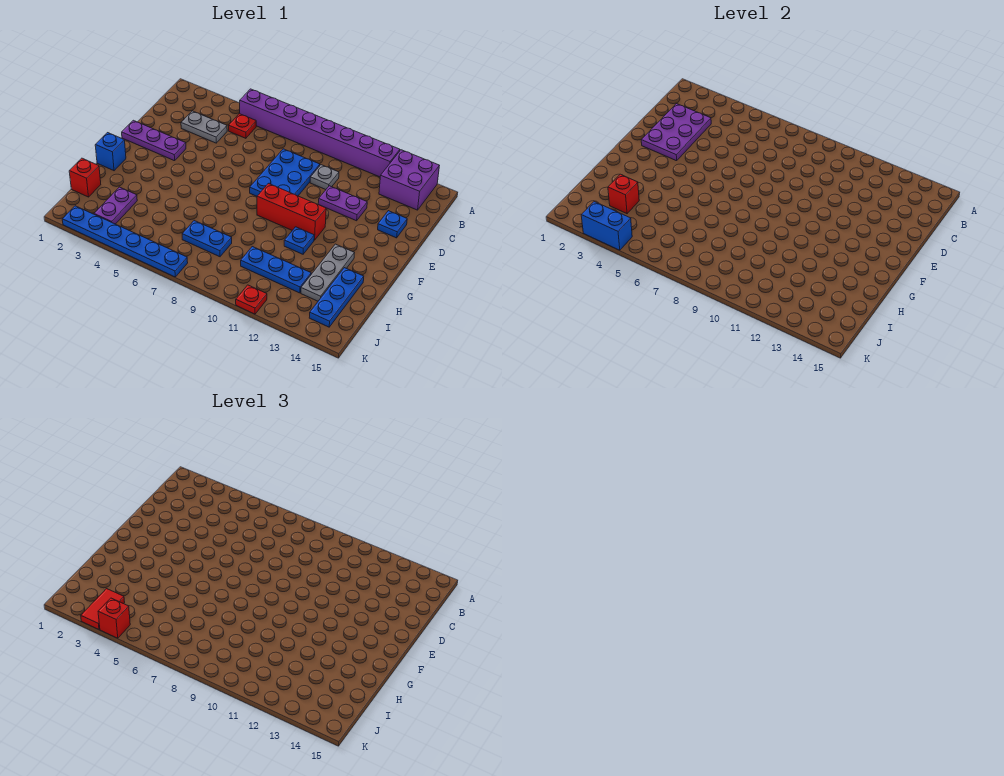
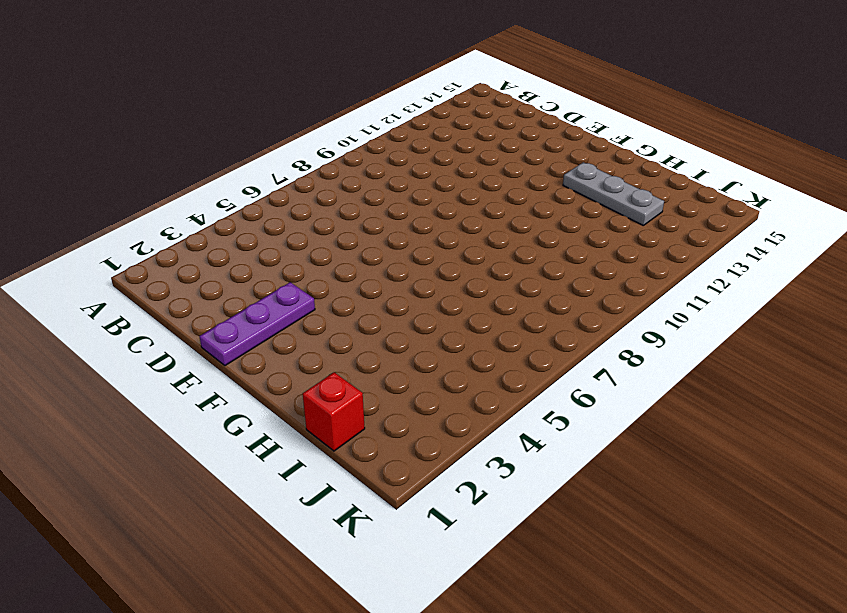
none -> purple brick A5:A12 level 1
none -> purple brick A13:B14 level 1
none -> red plate B5 level 1

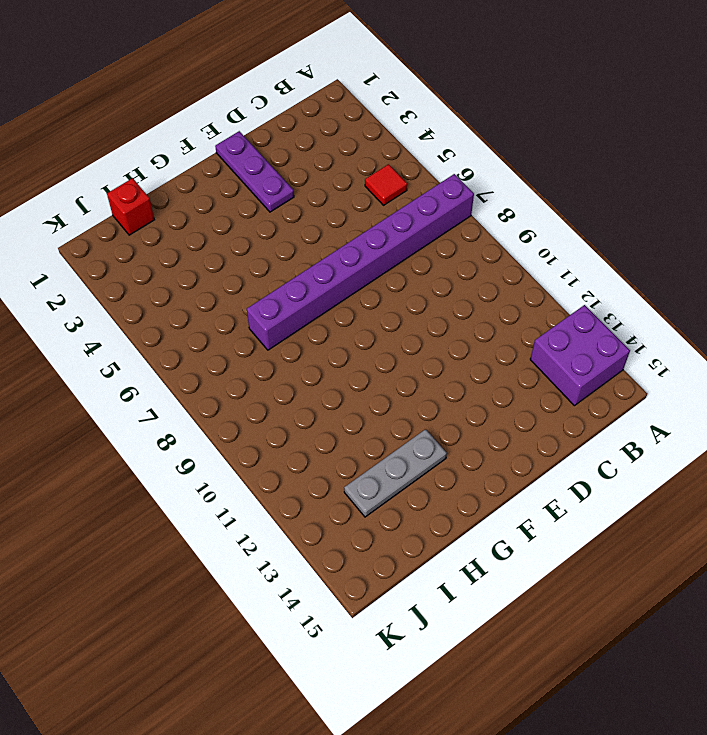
purple brick A7:H7 level 1 -> purple brick A5:A12 level 1
red tile B5 level 1 -> red plate B5 level 1
none -> grey plate C3:C4 level 1
none -> blue plate C8:E9 level 1
none -> grey plate C10 level 1

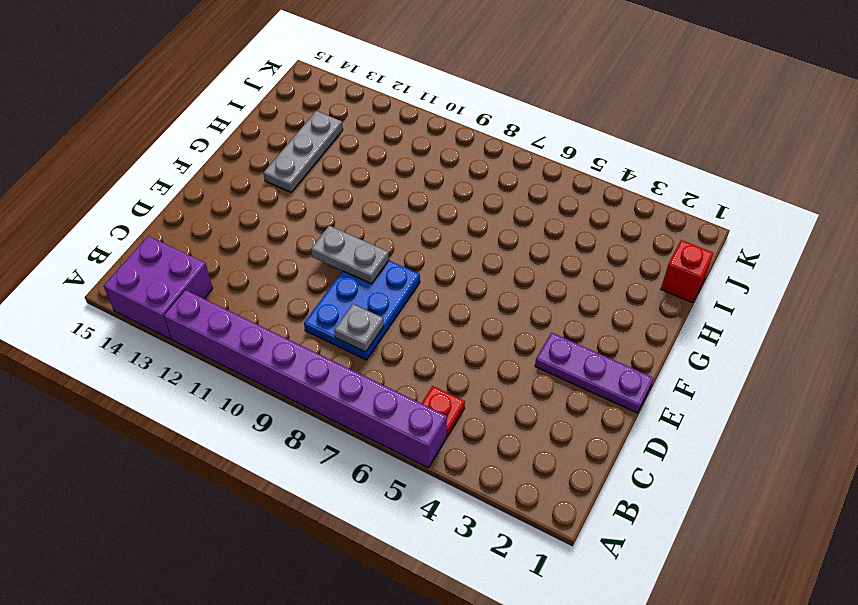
grey plate C8 level 2 -> grey plate C10 level 1
grey plate E9:E10 level 2 -> grey plate C3:C4 level 1
none -> purple plate D11:D12 level 1
none -> blue plate D14 level 1
none -> red brick F9:F11 level 1

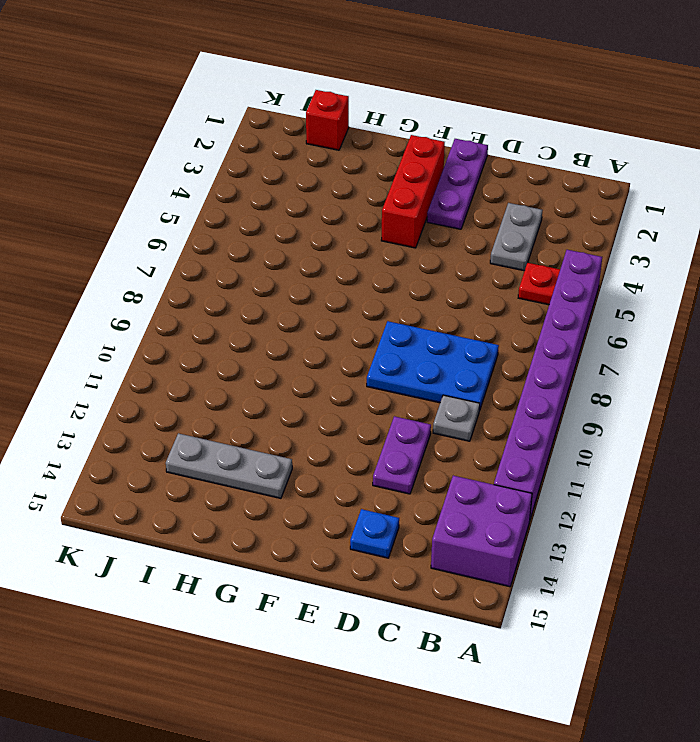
red brick F2:F4 level 1 -> red brick F9:F11 level 1
none -> blue brick G1 level 1
none -> blue plate G11 level 1
none -> blue plate H14:J14 level 1

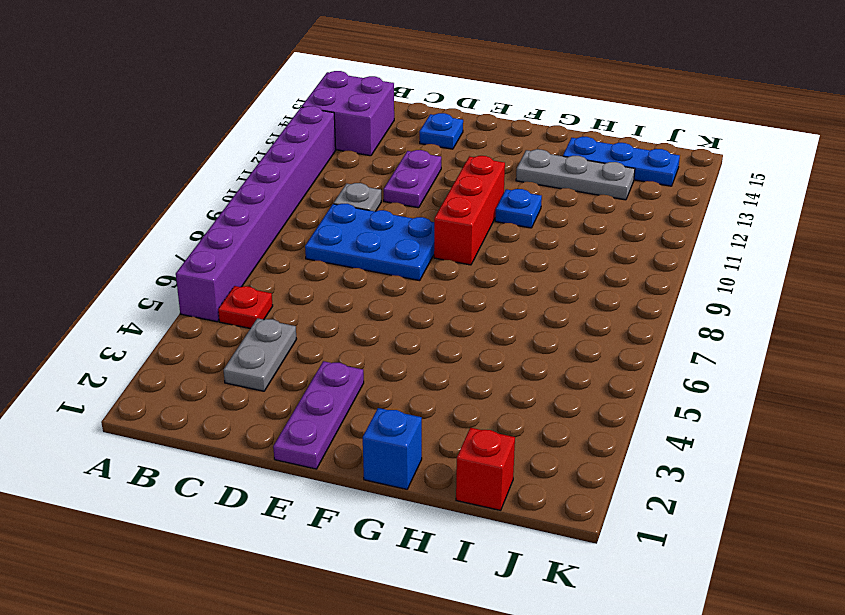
none -> purple plate I3:J3 level 1
none -> blue plate I7:I8 level 1
none -> blue plate I10:I12 level 1

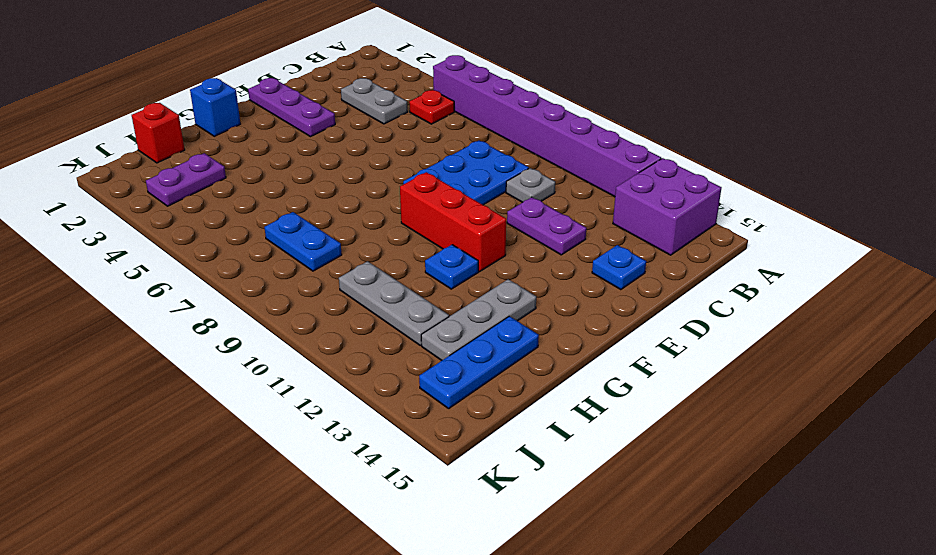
grey plate I10:I12 level 1 -> blue plate I10:I12 level 1
none -> blue plate K2:K7 level 1
none -> red plate K11 level 1
none -> purple plate C2:E3 level 2

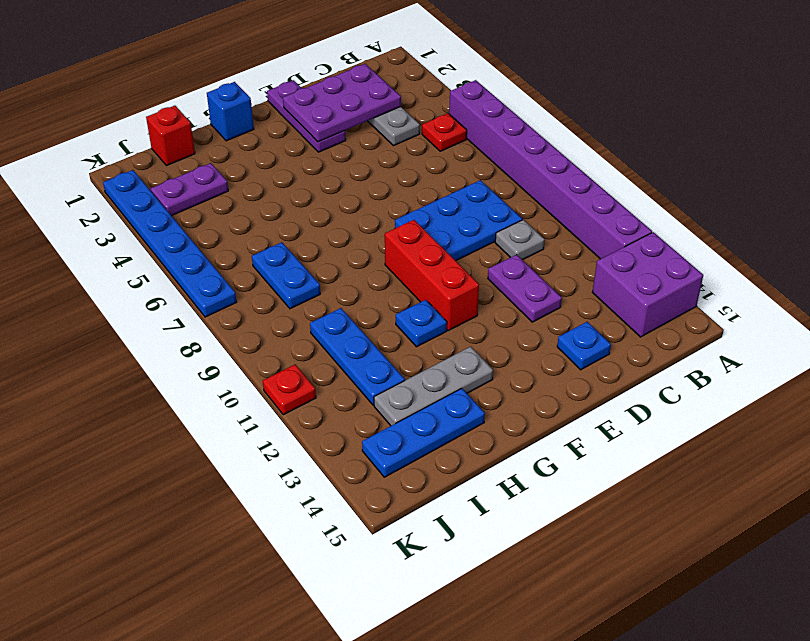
none -> red brick I3 level 2
none -> blue brick K3:K4 level 2
none -> red tile J3:K3 level 3

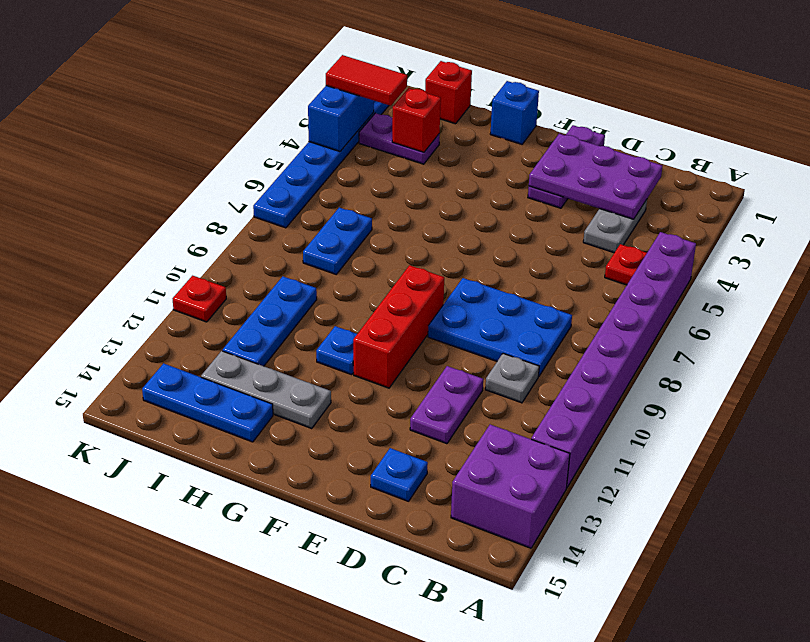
none -> red brick K4 level 3

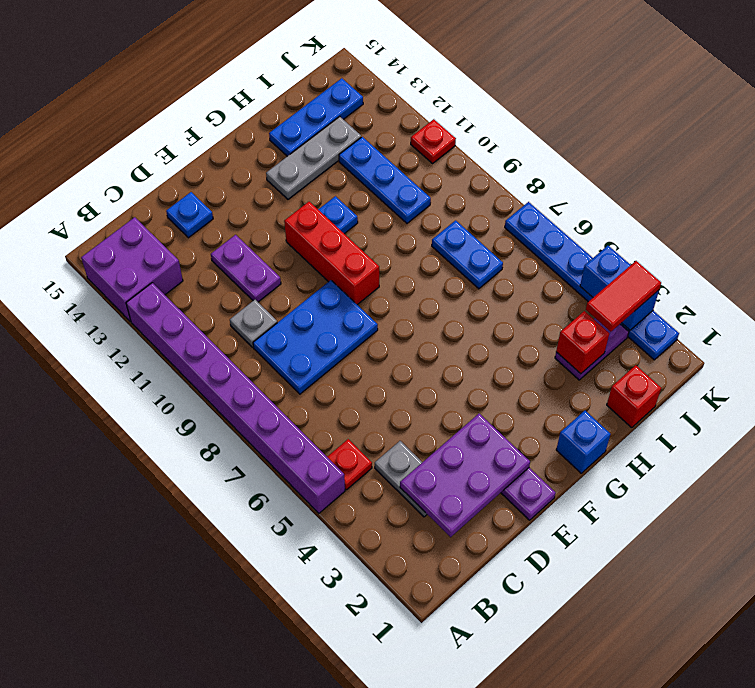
none -> red brick K4 level 3

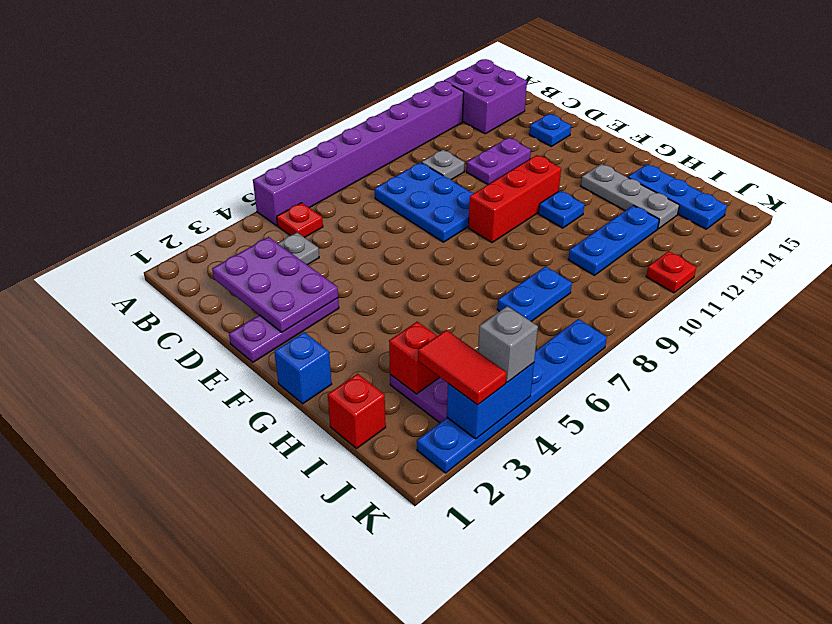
grey brick K4 level 3 -> red brick K4 level 3

